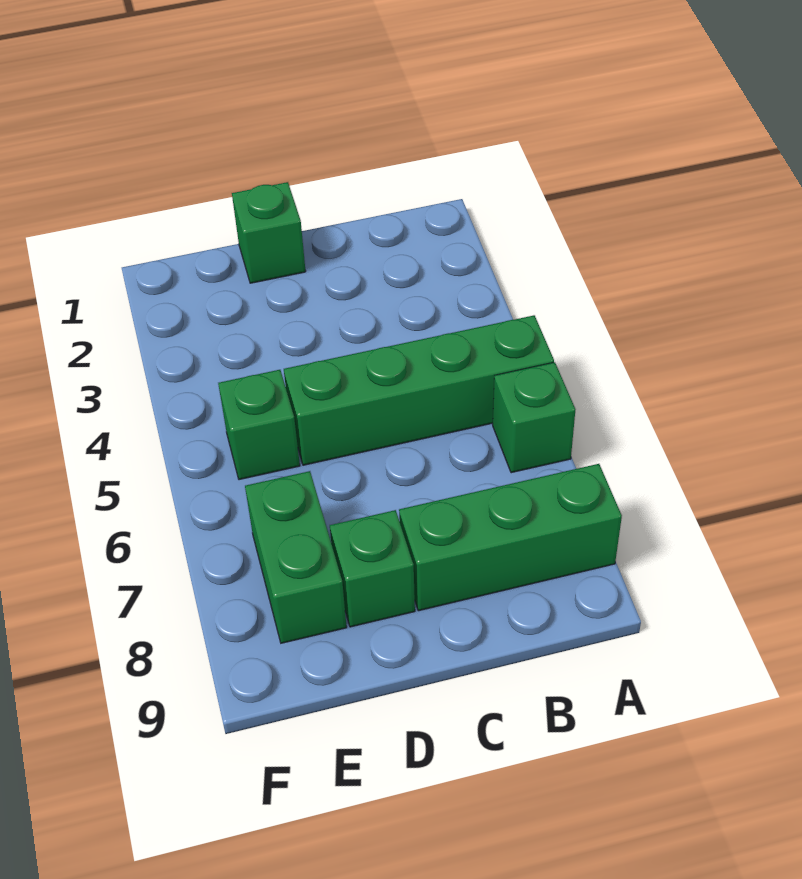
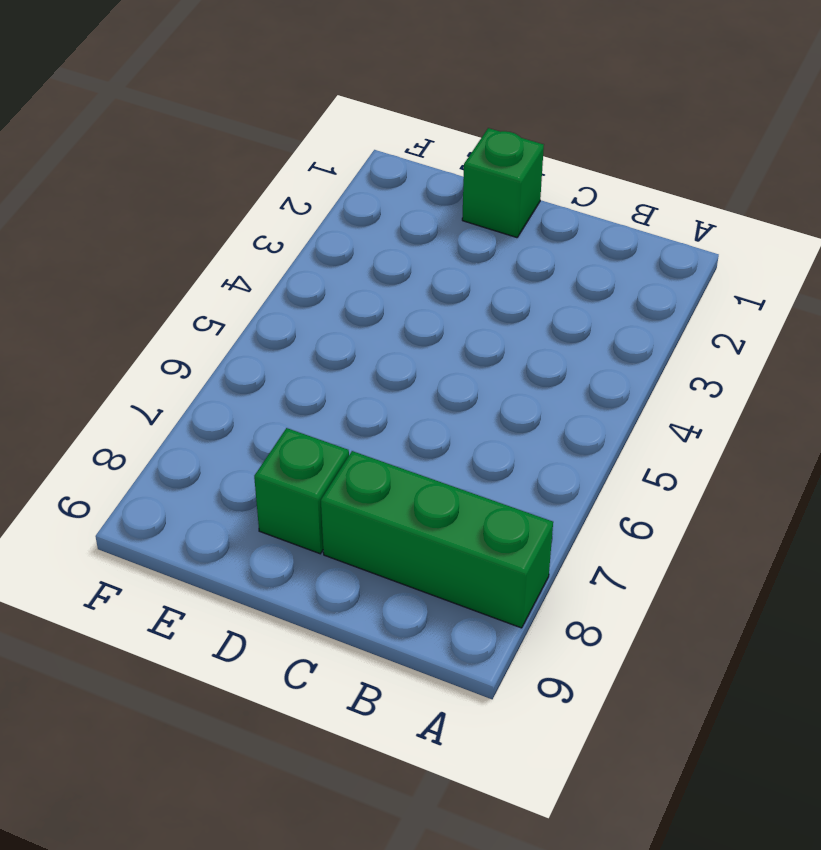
none -> green brick A5:D5 level 1
none -> green brick A6 level 1

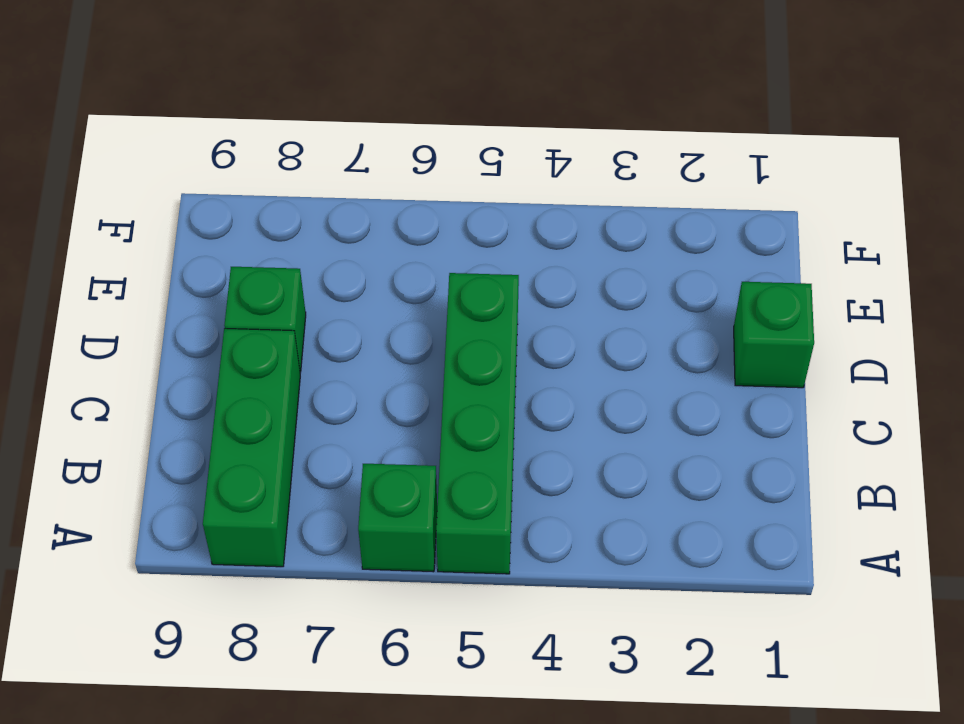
none -> green brick E5 level 1
none -> green brick E7:E8 level 1

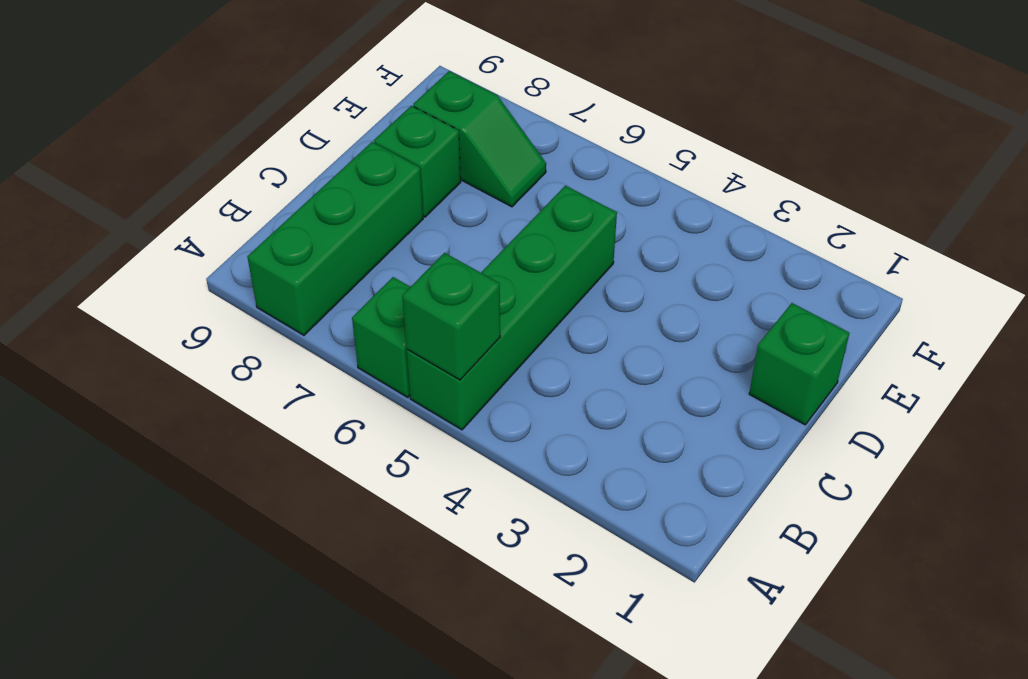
green brick A5 level 2 -> green brick E5 level 1
green slope E7:E8 level 1 top 8 -> green brick E7:E8 level 1

